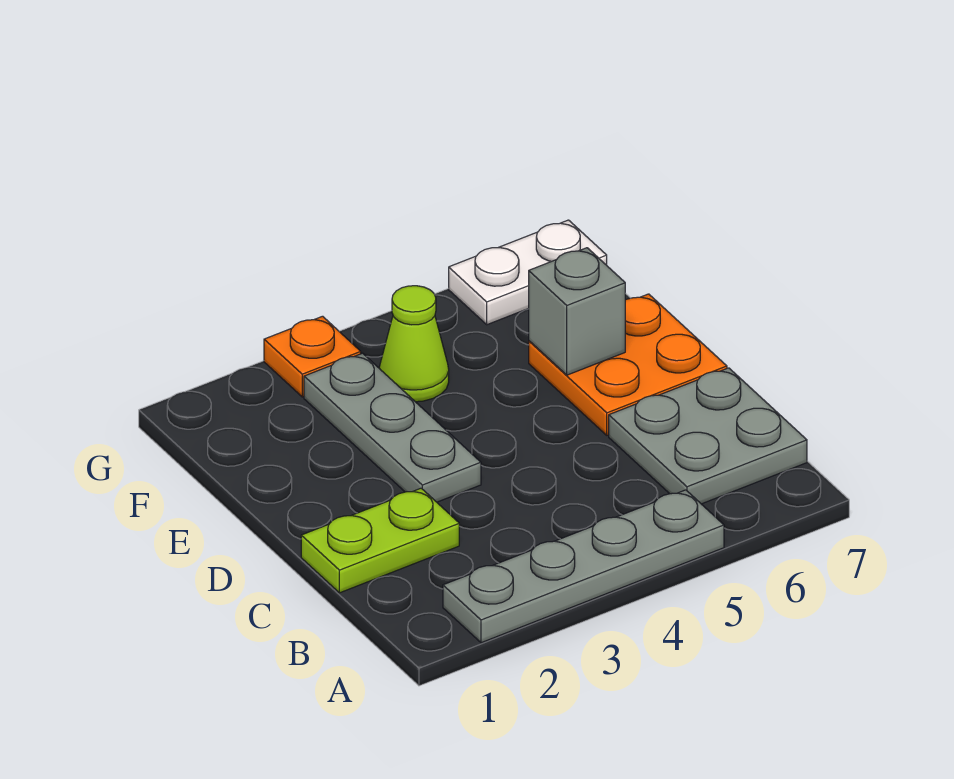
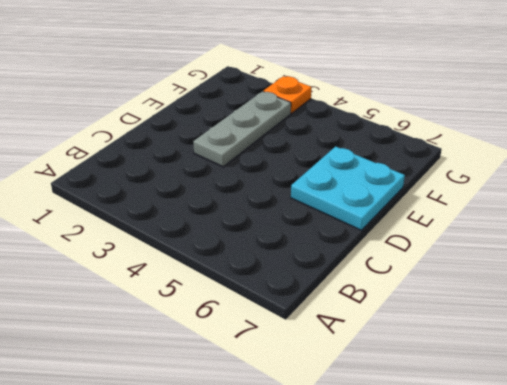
cyan plate D6:E7 level 1 -> orange plate D6:E7 level 1
none -> grey plate A2:A5 level 1
none -> grey plate B6:C7 level 1

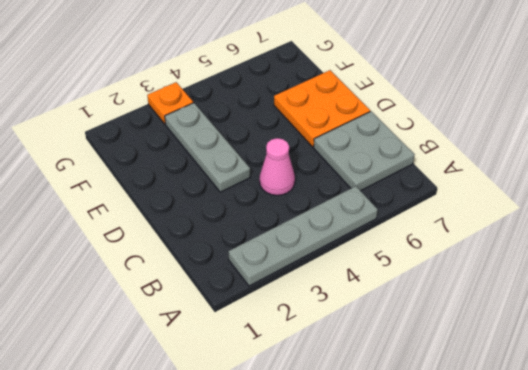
pink cone C4 level 1 -> none
none -> lime plate C1:C2 level 1
none -> lime cone F4 level 1

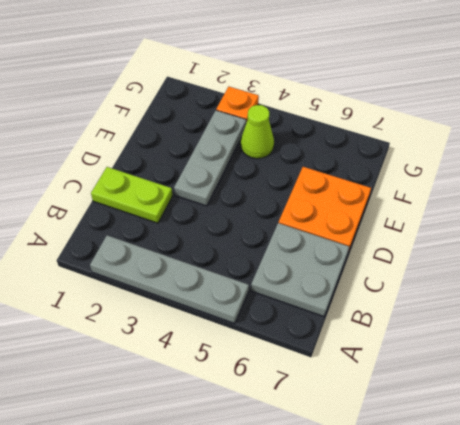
none -> white plate G6:G7 level 1
none -> grey brick E6 level 2

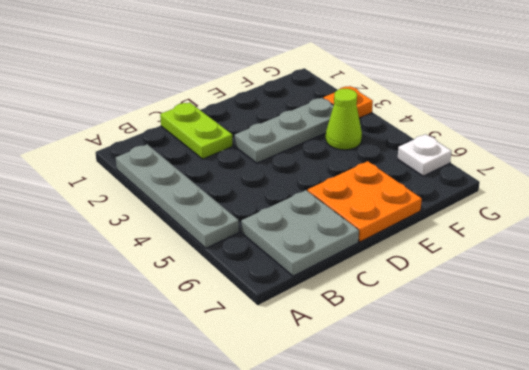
white plate G6 level 1 -> white plate G6:G7 level 1
none -> grey brick E6 level 2

